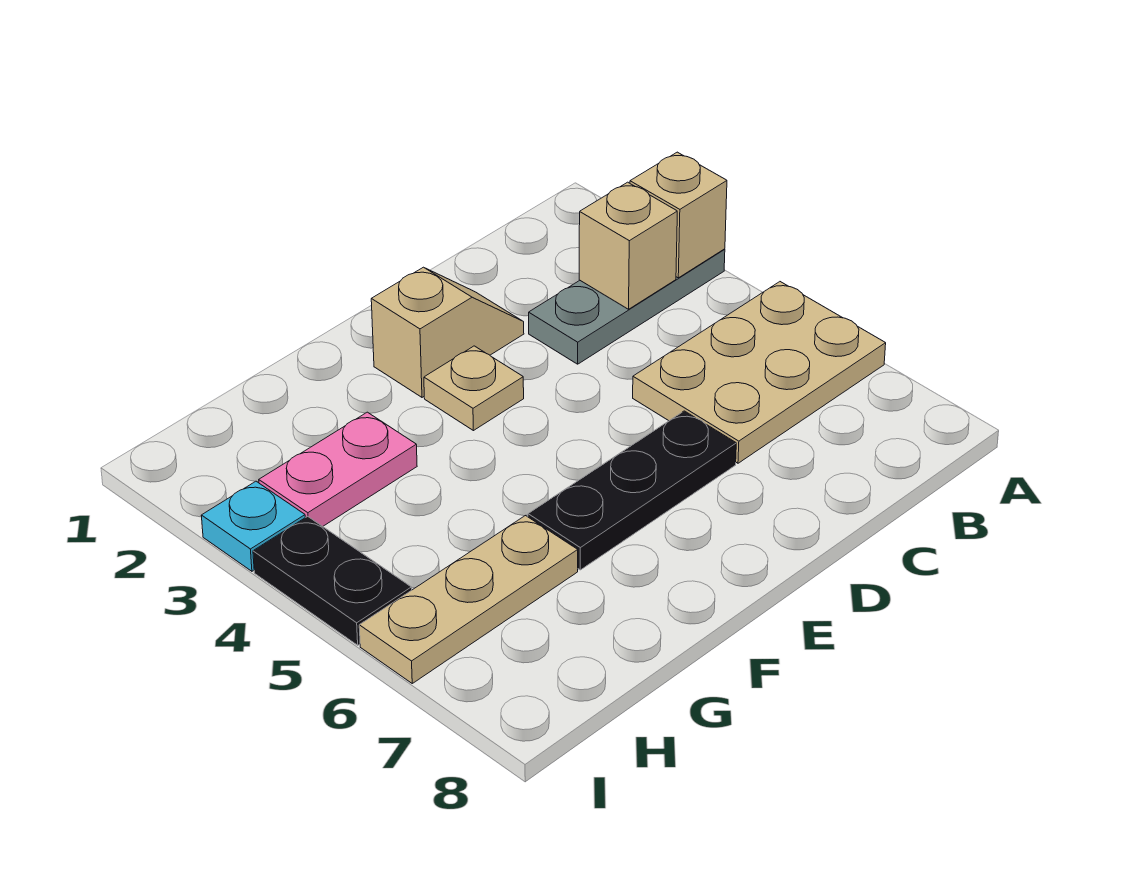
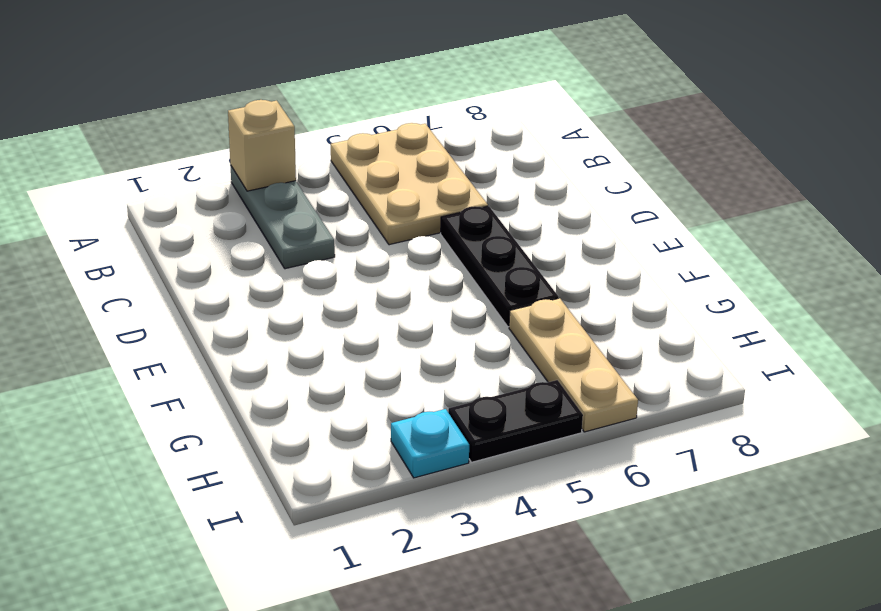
none -> tan slope D2:E2 level 1 top E
none -> tan plate E3 level 1

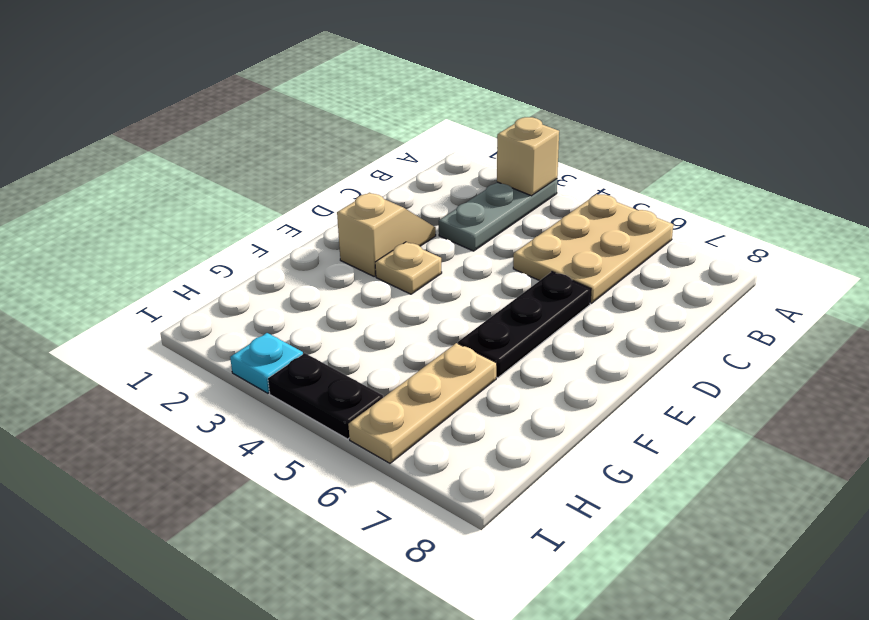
none -> pink plate G3:H3 level 1
none -> tan brick B3 level 2

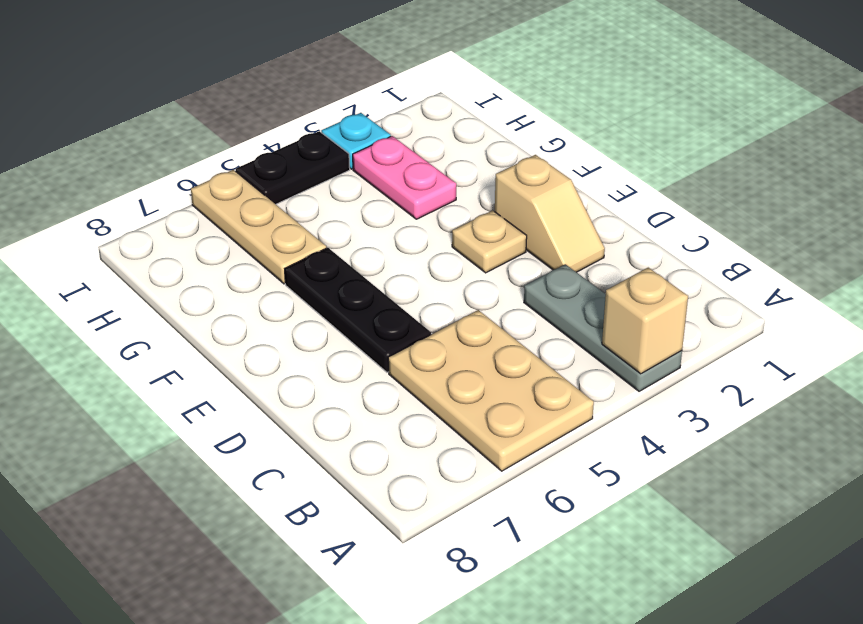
none -> tan brick B3 level 2

